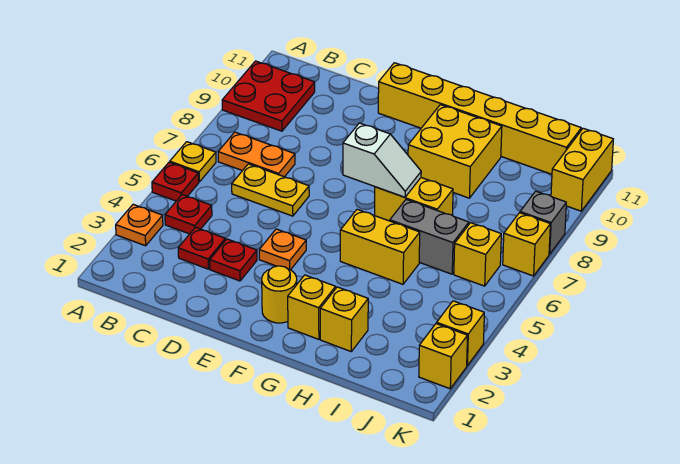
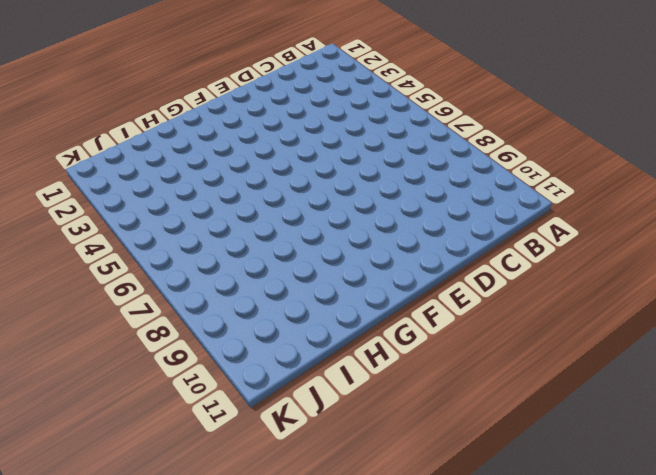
none -> orange plate A3 level 1
none -> red plate A5 level 1
none -> yellow plate A6 level 1

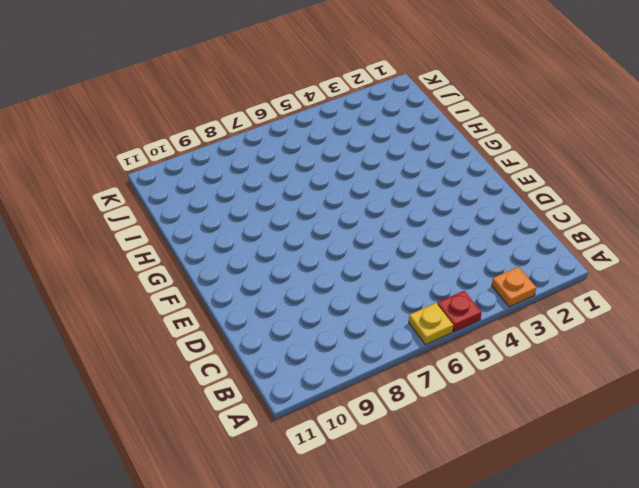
none -> red plate A9:B10 level 1
none -> red plate B4 level 1
none -> orange plate B7:C7 level 1

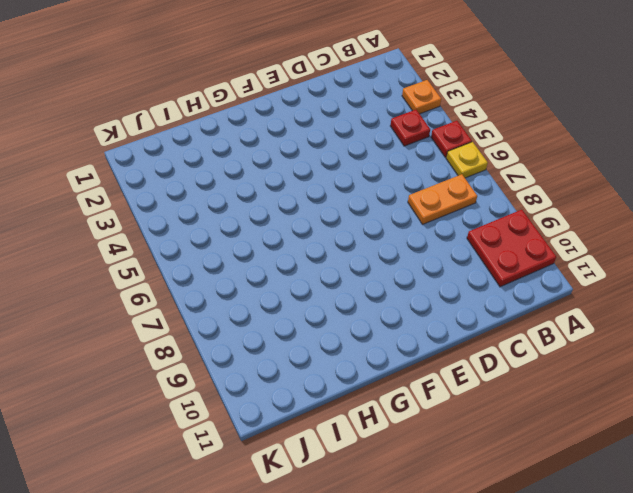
none -> red plate C3 level 1
none -> yellow plate C6:D6 level 1
none -> red plate D3 level 1

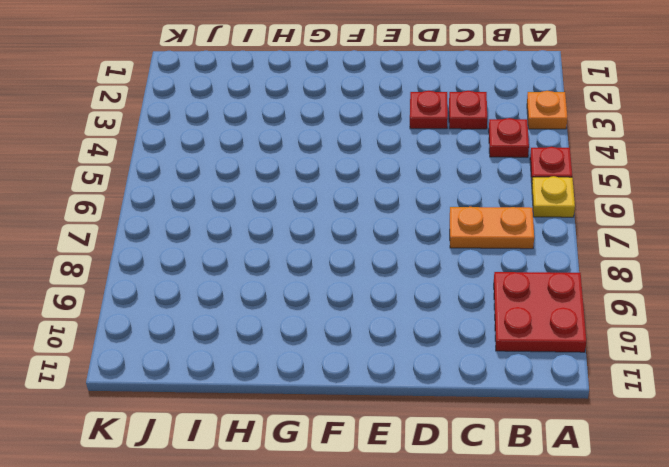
none -> yellow plate C6:D6 level 1
none -> orange plate E4 level 1
none -> yellow brick E11:J11 level 1

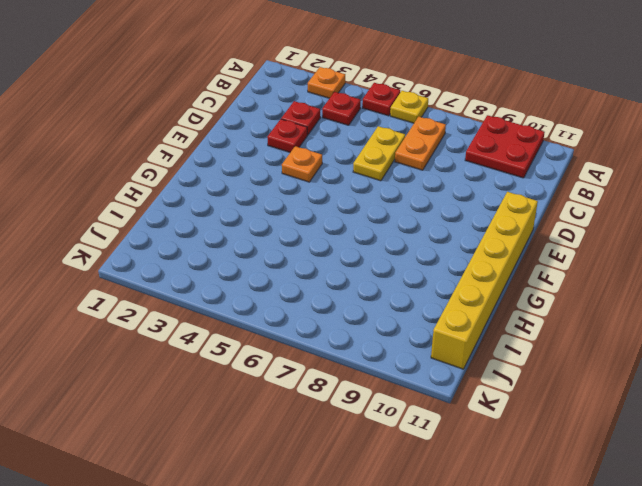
none -> yellow round brick F2 level 1
none -> yellow brick G2 level 1
none -> yellow brick G5:H5 level 1

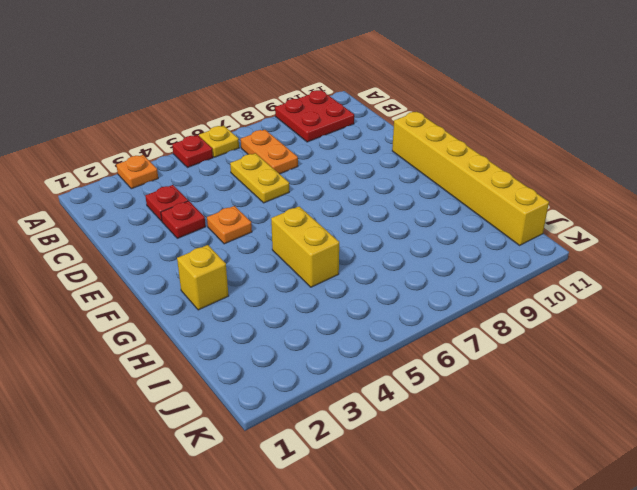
none -> red plate B4 level 1
none -> yellow round brick F2 level 1
none -> yellow brick G7:H7 level 1

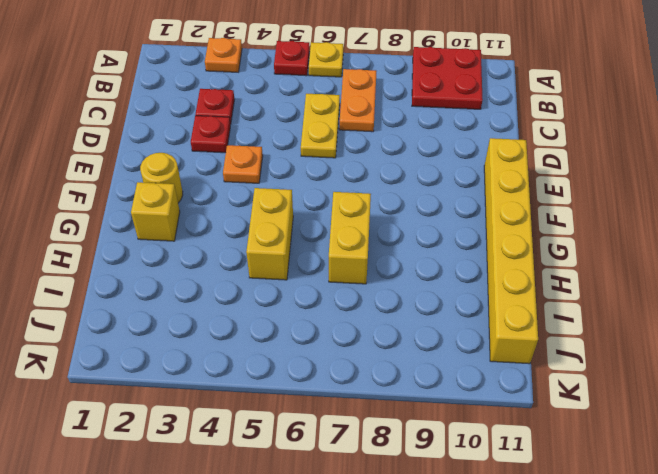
none -> red plate B4 level 1
none -> yellow brick G9:H10 level 1
none -> yellow brick H2 level 1

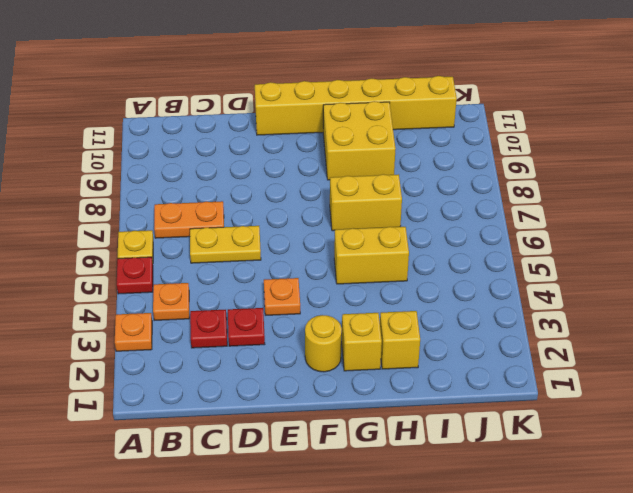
orange plate B4 level 1 -> red plate B4 level 1
none -> red plate A9:B10 level 1
none -> grey brick H6:I6 level 1
none -> yellow brick J6 level 1

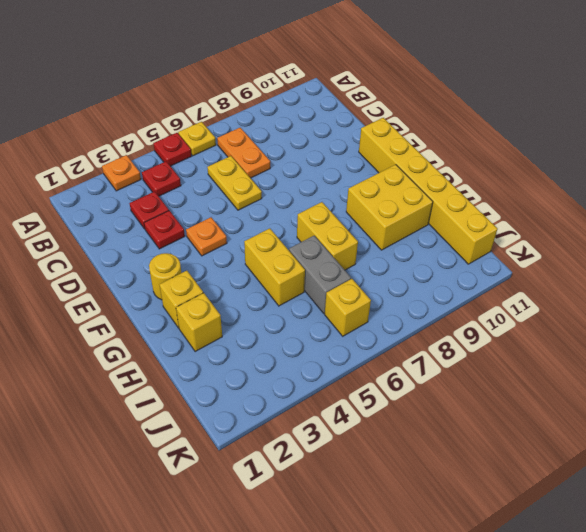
none -> red plate A9:B10 level 1
none -> yellow brick K2 level 1
none -> yellow brick K3 level 1

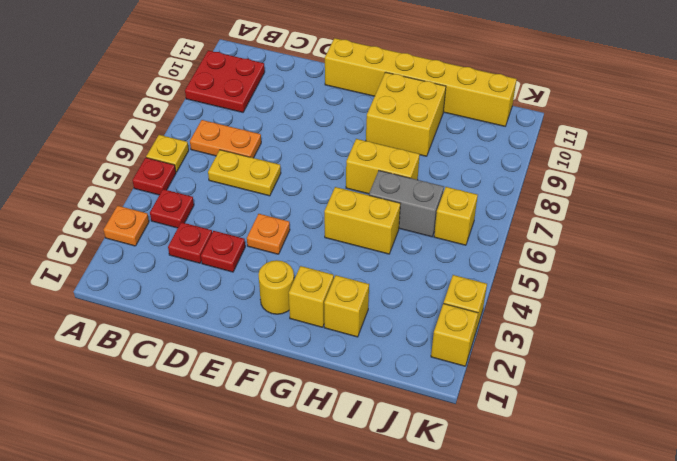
none -> yellow brick K7 level 1
none -> grey brick K8 level 1
none -> yellow brick K10:K11 level 1

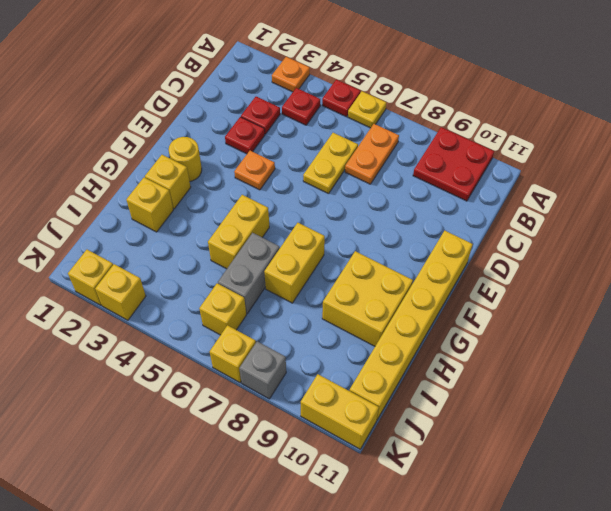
none -> white slope F7:G7 level 2 top F

